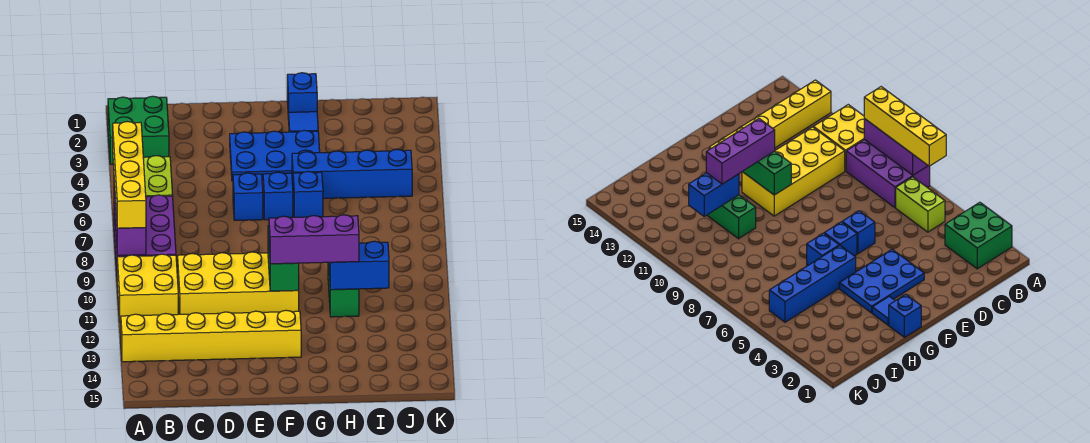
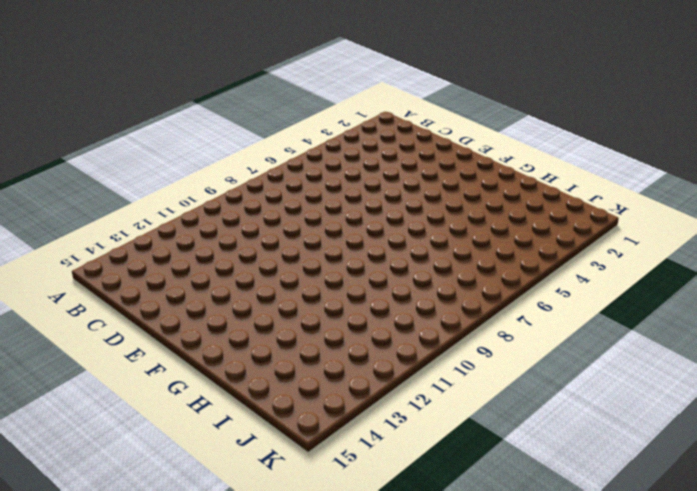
none -> green brick A2:B3 level 1
none -> purple brick A7:B9 level 1
none -> yellow brick A10:B11 level 1

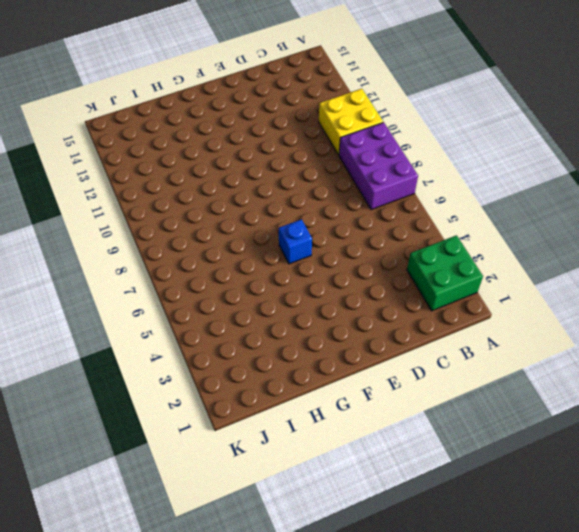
none -> yellow brick A13:F13 level 1
none -> lime brick B5:B6 level 1
none -> yellow brick C10:F11 level 1

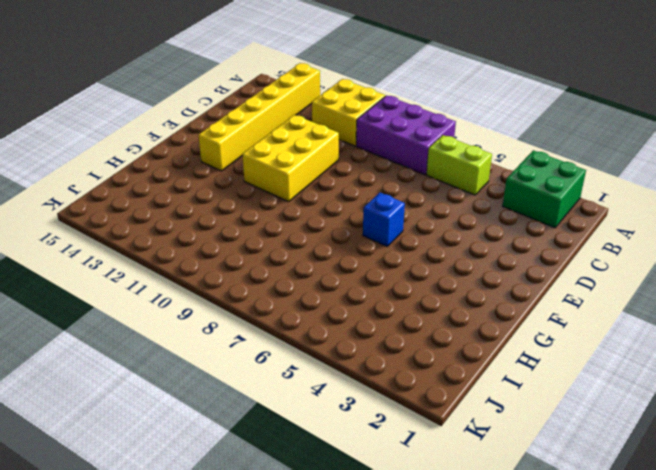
yellow brick D10:F11 level 1 -> yellow brick C10:F11 level 1
none -> blue plate E3:G4 level 1
none -> blue brick E6 level 1
none -> blue brick G1 level 1

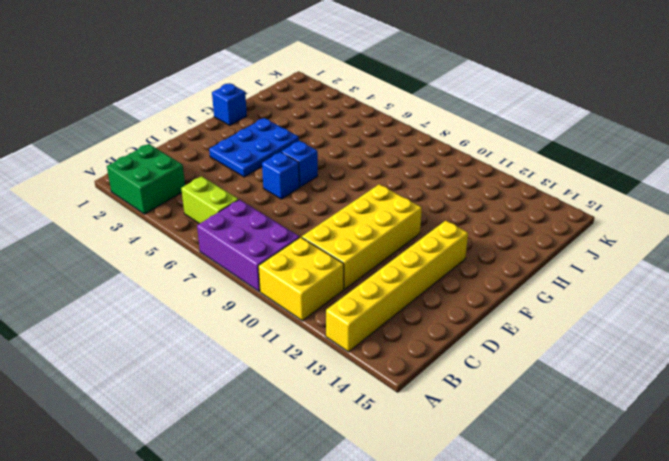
none -> blue tile G2 level 1
none -> blue brick G5:J5 level 1
none -> blue brick G6 level 1

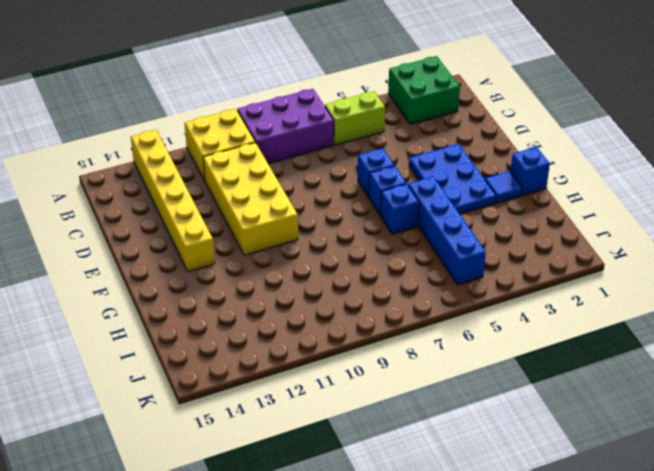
none -> green brick H10:H11 level 1
none -> purple brick A7:A9 level 2
none -> green brick F10:F11 level 2

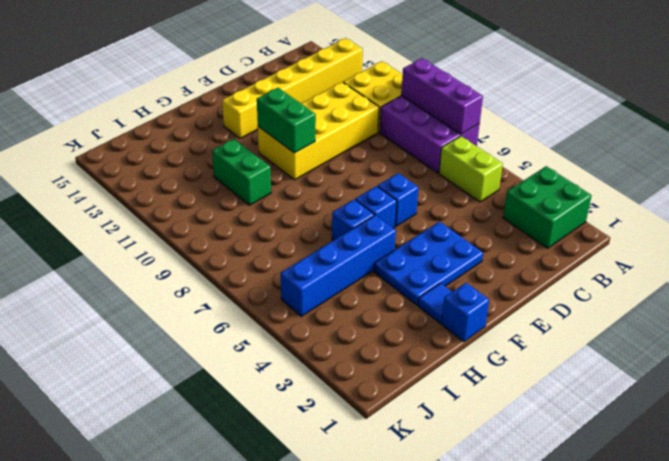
none -> blue brick H11:I11 level 2
none -> yellow brick A6:A9 level 3
none -> purple brick F11:H11 level 3

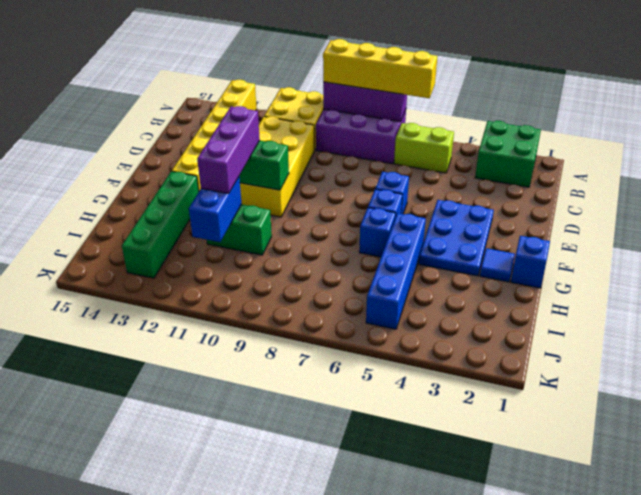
green brick G13:J13 level 1 -> none

